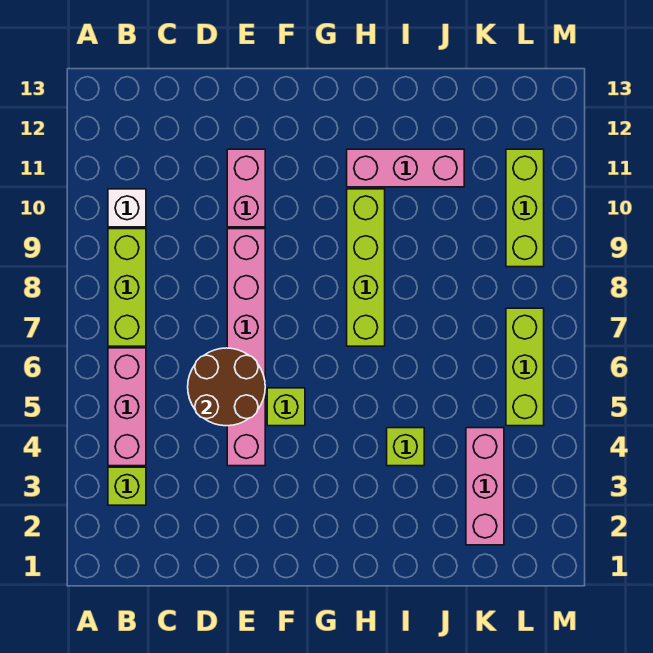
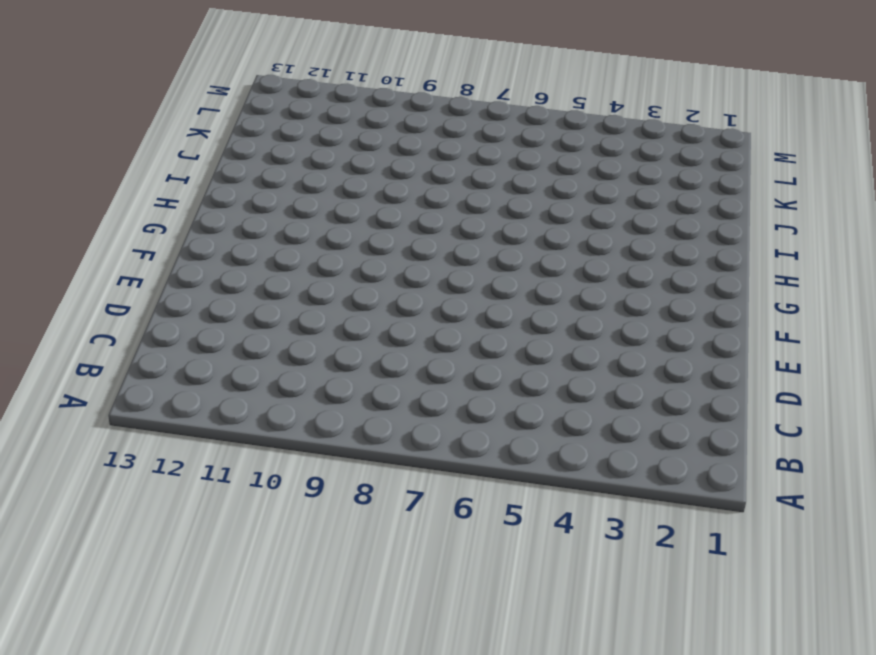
none -> lime brick B3 level 1
none -> pink brick B4:B6 level 1
none -> lime brick B7:B9 level 1

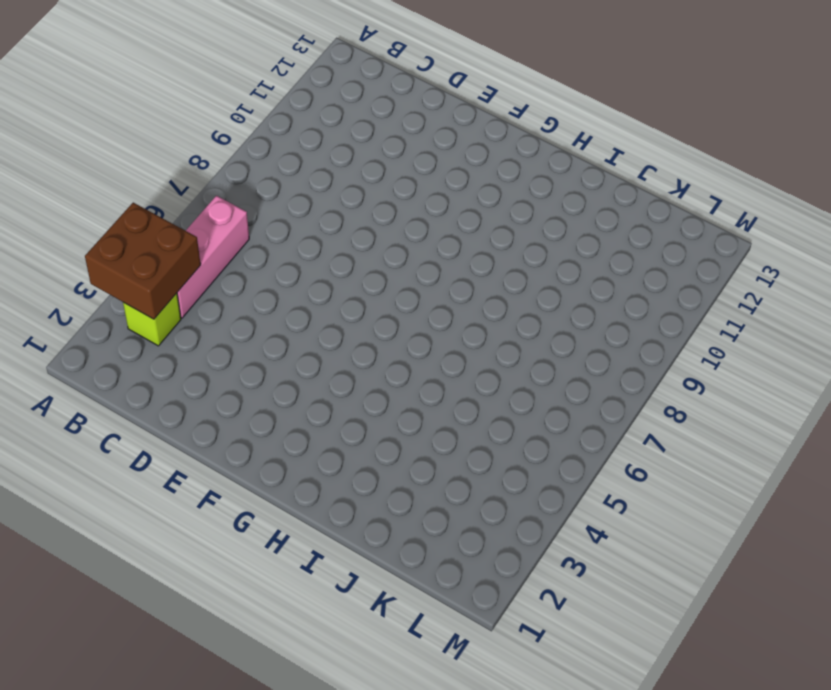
brown brick A3:B4 level 2 -> none
none -> lime brick B7:B9 level 1
none -> white brick B10 level 1
none -> pink brick E4:E9 level 1

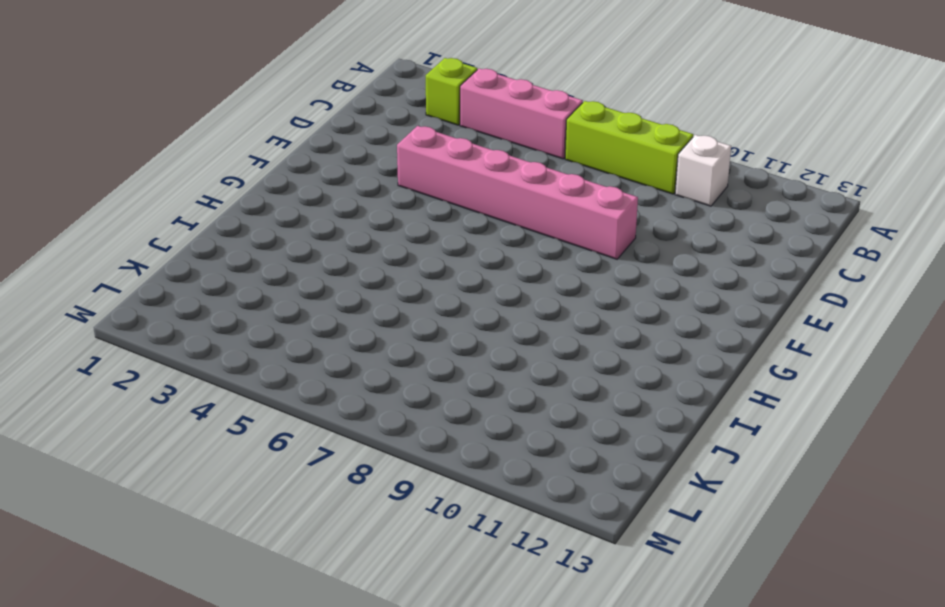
none -> pink brick E10:E11 level 1
none -> lime brick F5 level 1
none -> lime brick H7:H10 level 1

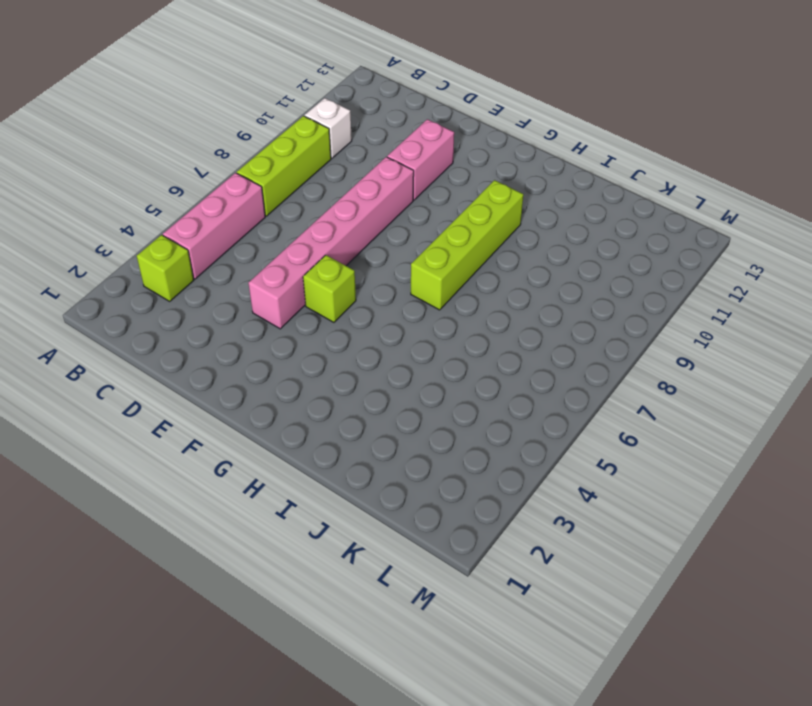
none -> pink brick H11:J11 level 1
none -> lime brick I4 level 1
none -> pink brick K2:K4 level 1

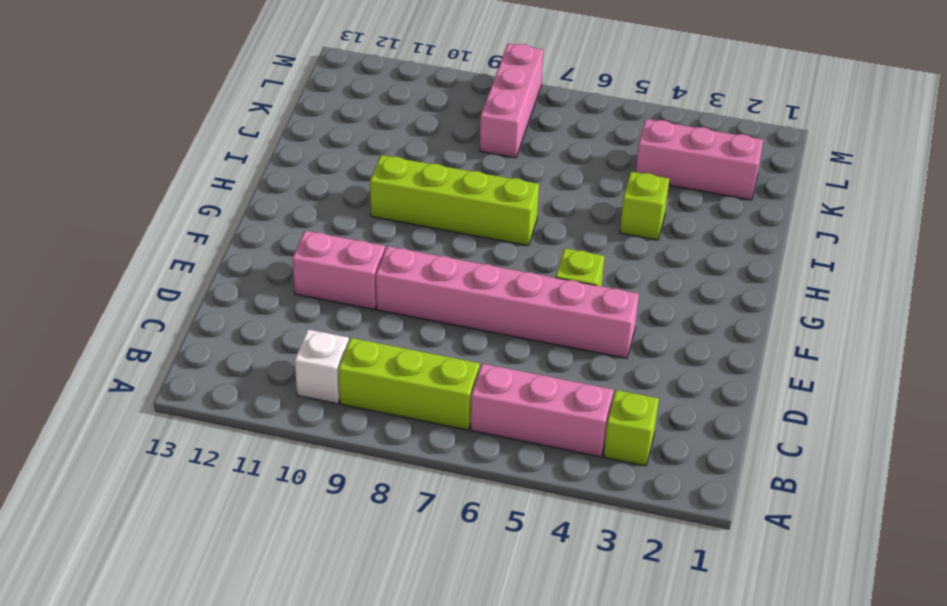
pink brick K8:M8 level 1 -> pink brick H11:J11 level 1
none -> lime brick L5:L7 level 1
none -> lime brick L9:L11 level 1
none -> brown round brick D5:E6 level 2

